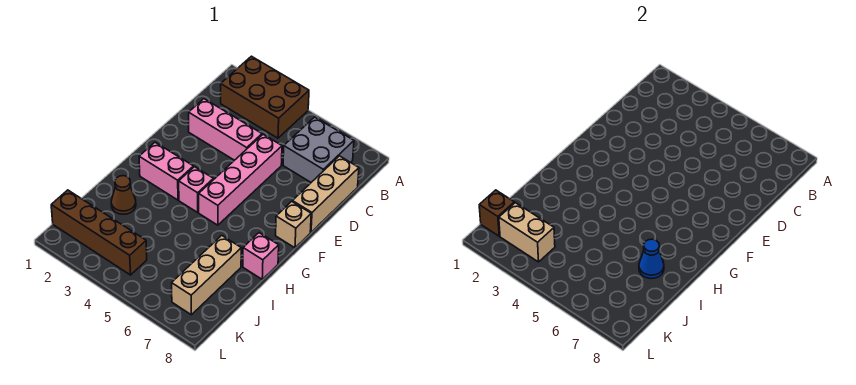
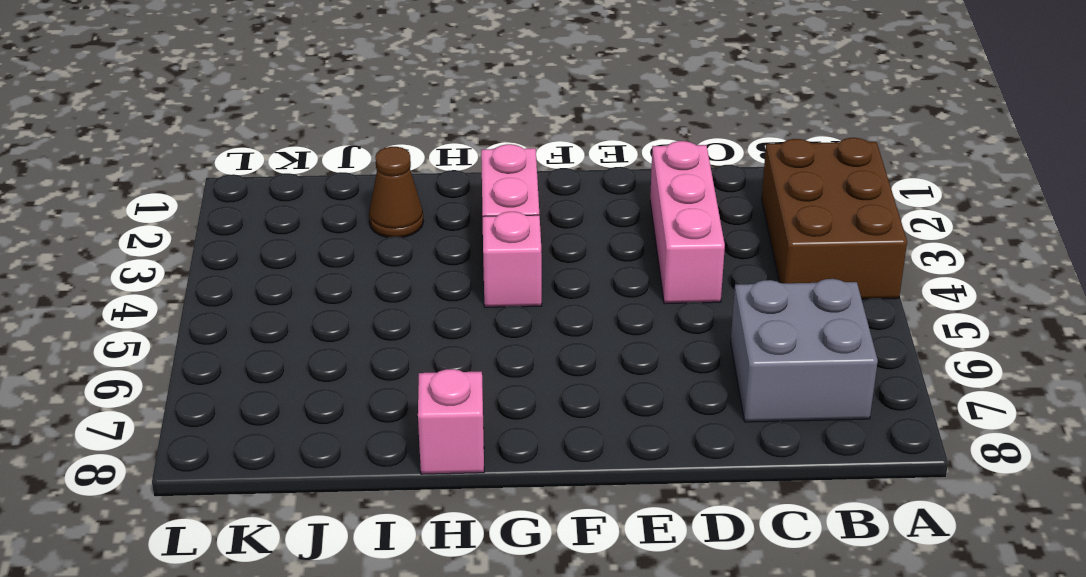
none -> tan brick C8:E8 level 1
none -> pink brick D5:G5 level 1
none -> tan brick F8 level 1

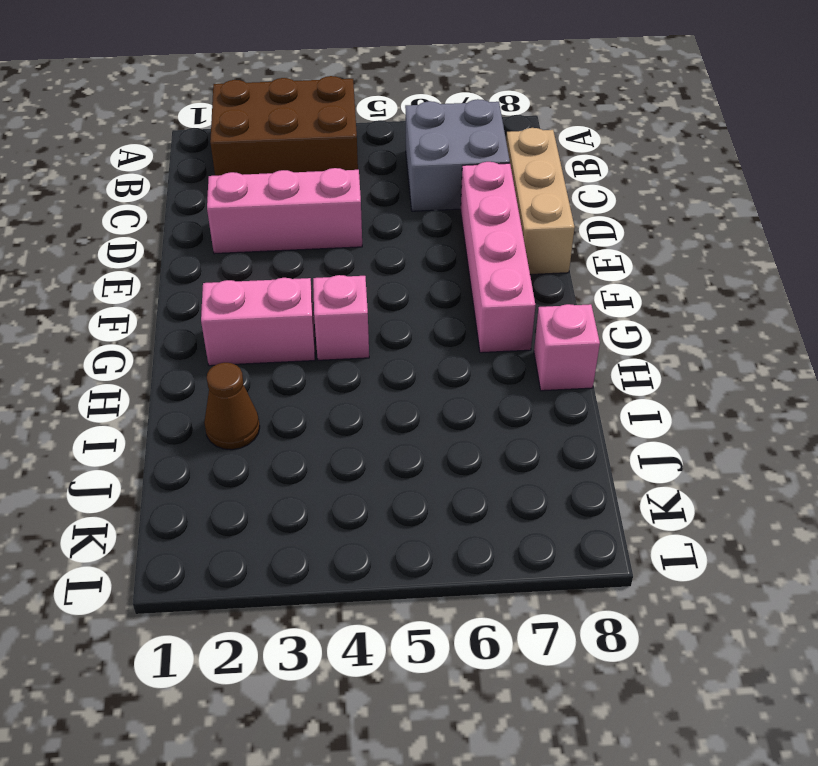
pink brick D7:G7 level 1 -> pink brick D5:G5 level 1
none -> tan brick F8 level 1
none -> tan brick I7:K7 level 1
none -> brown brick K1:K4 level 1

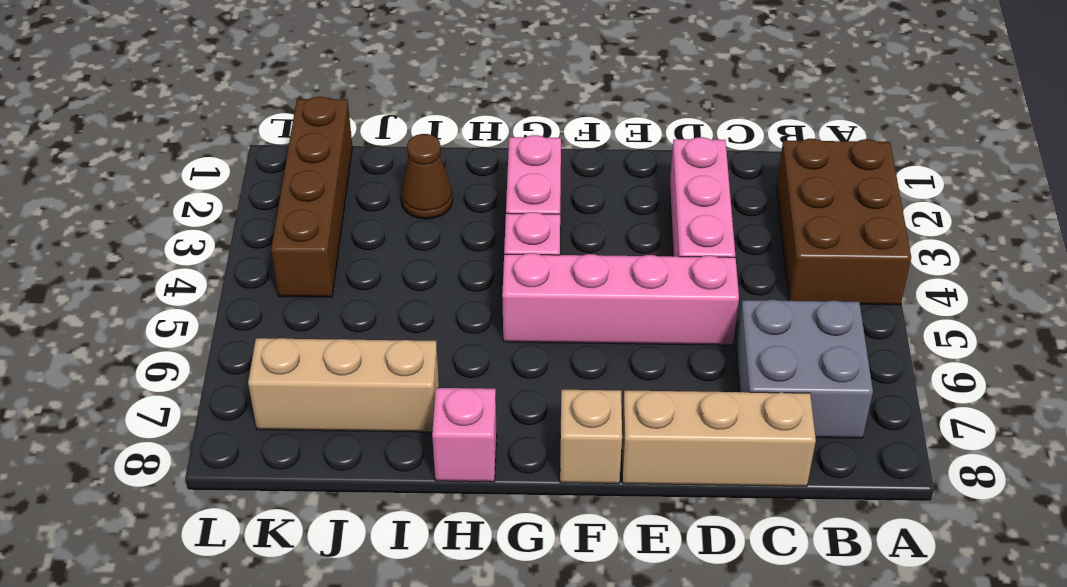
none -> blue cone I7 level 2
none -> brown brick K1 level 2
none -> tan brick K2:K3 level 2

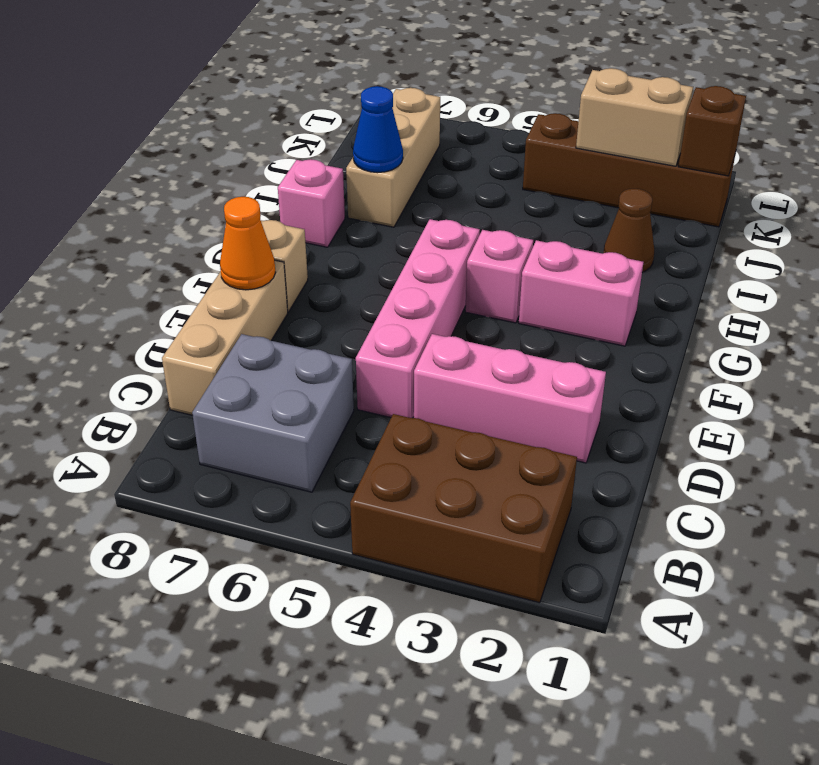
orange cone E8 level 2 -> none

